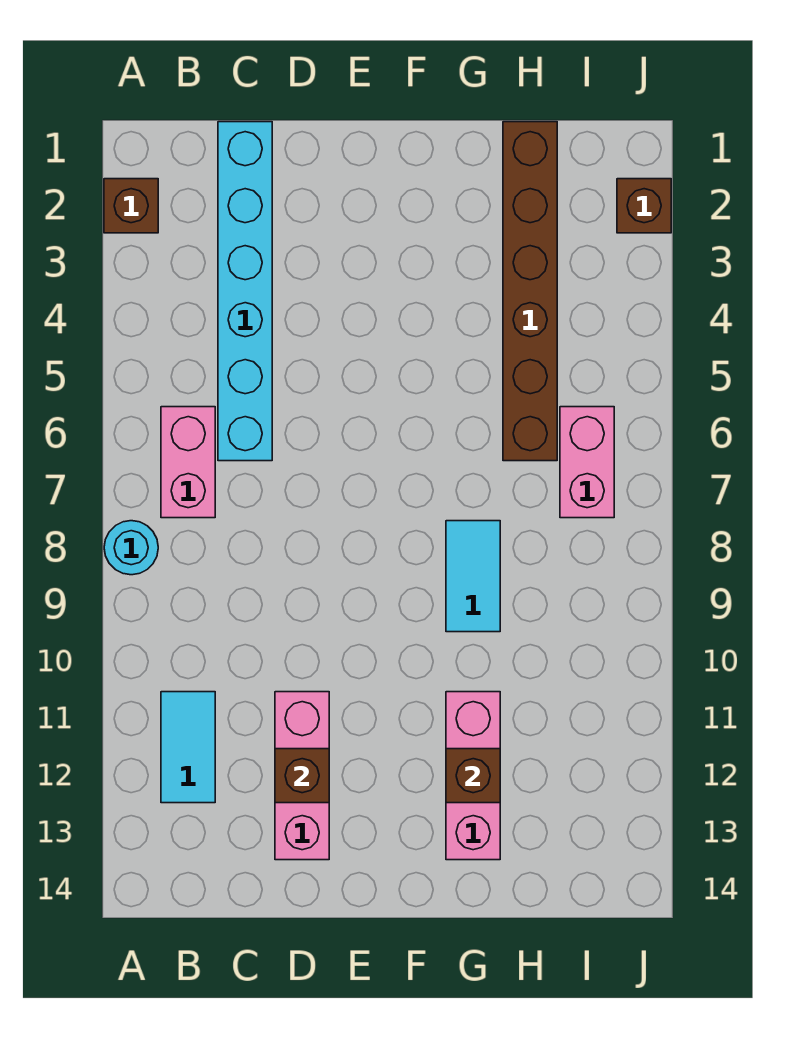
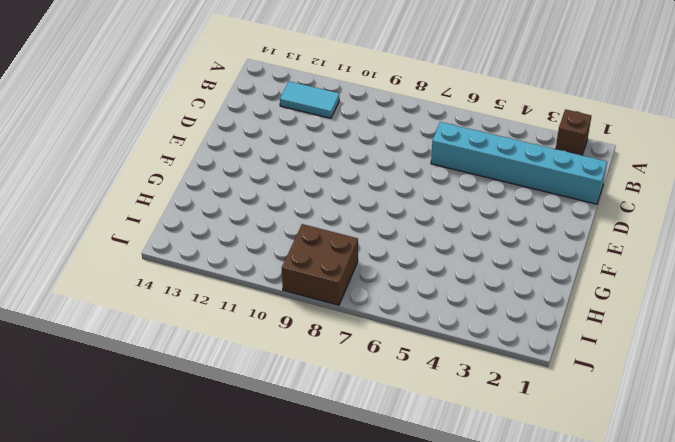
brown brick I8:J9 level 1 -> none
none -> cyan round brick A8 level 1
none -> pink brick B6:B7 level 1
none -> pink brick D11:D13 level 1

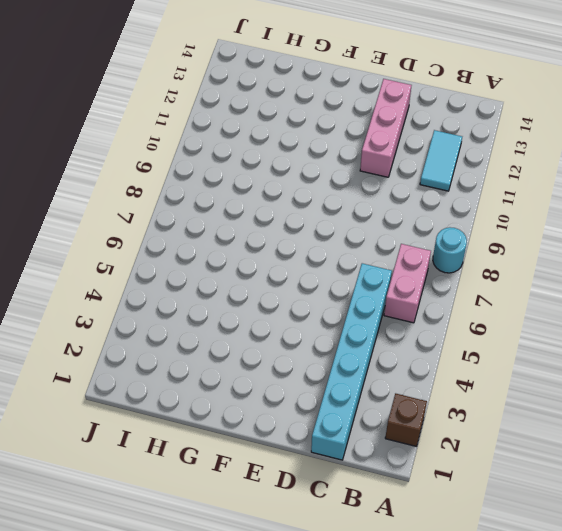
none -> cyan tile G8:G9 level 1
none -> pink brick G11:G13 level 1
none -> brown brick H1:H6 level 1

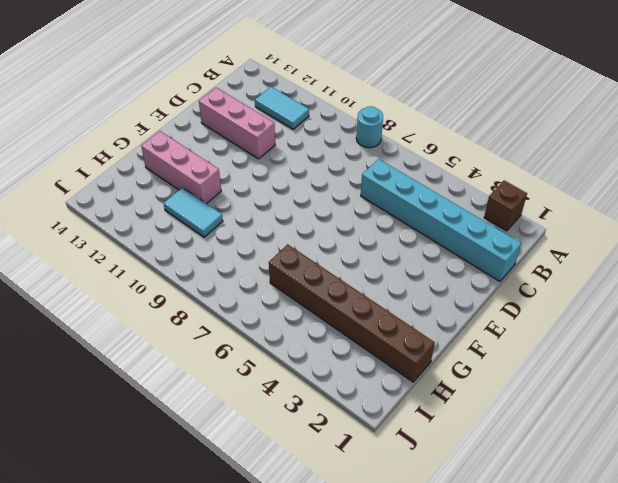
cyan tile H10:H11 level 1 -> cyan tile G8:G9 level 1
none -> pink brick B6:B7 level 1
none -> pink brick I6:I7 level 1
none -> brown brick J2 level 1

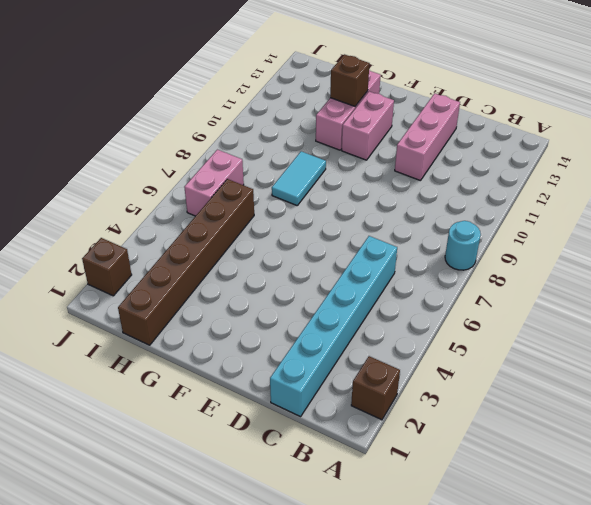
pink brick F11:F12 level 1 -> pink brick B6:B7 level 1
none -> cyan tile B11:B12 level 1
none -> brown brick D12 level 2

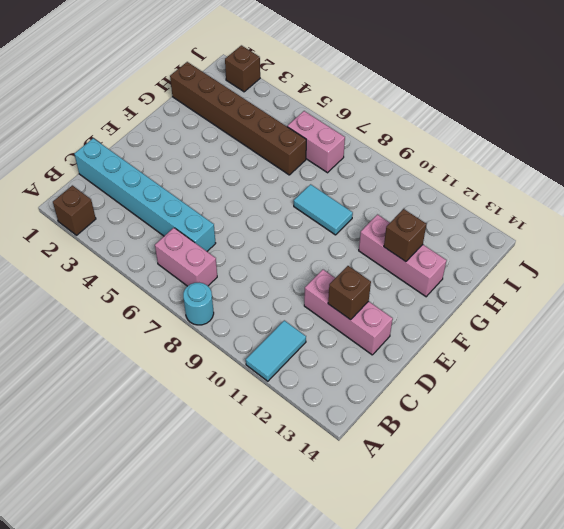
cyan tile A11:B11 level 1 -> cyan tile B11:B12 level 1

